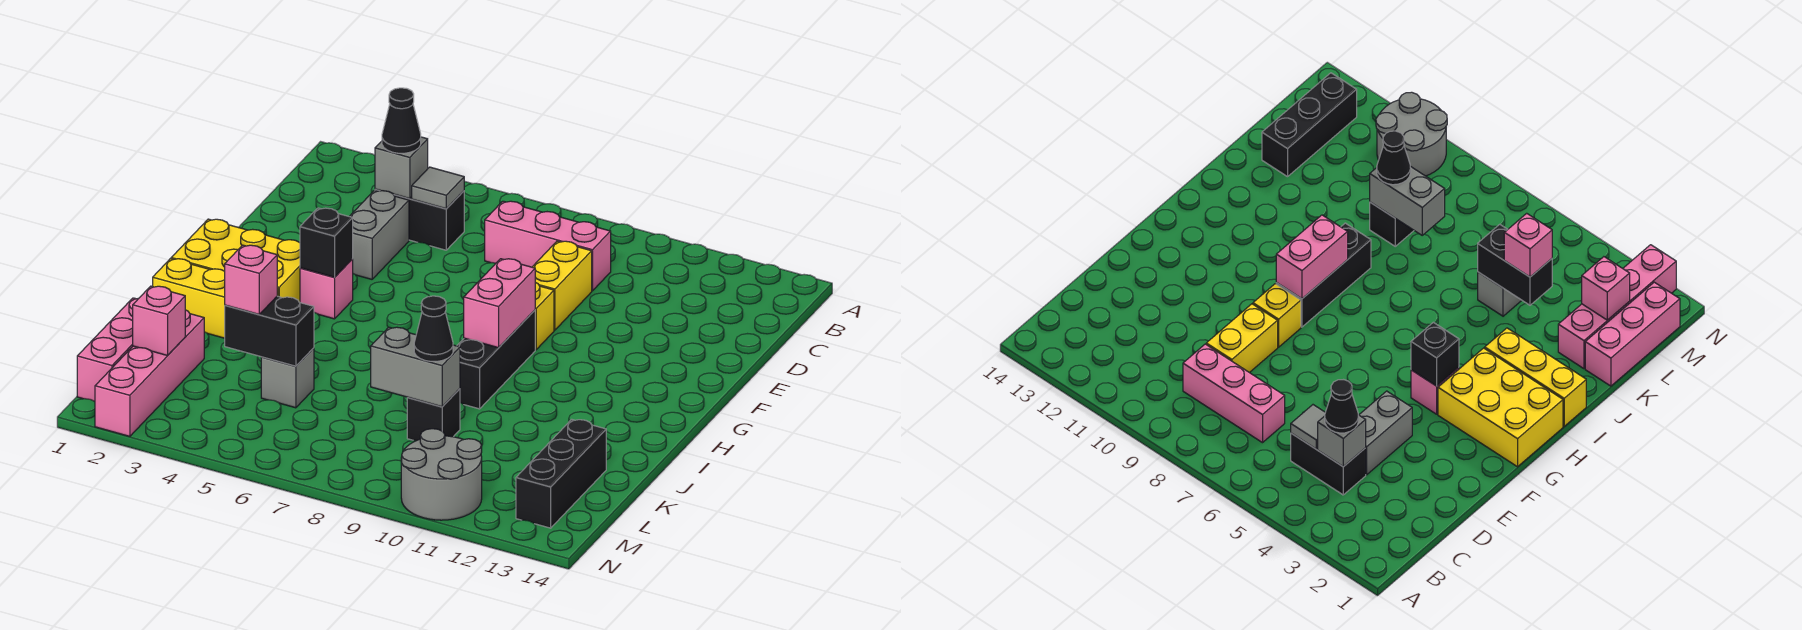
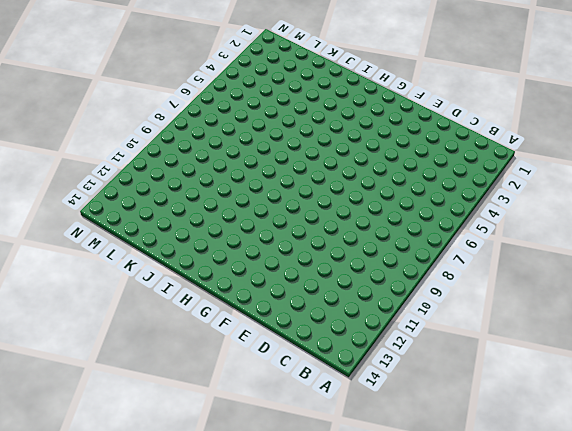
none -> black brick C4:C5 level 1
none -> pink brick C7:C9 level 1
none -> grey brick D4:E4 level 1

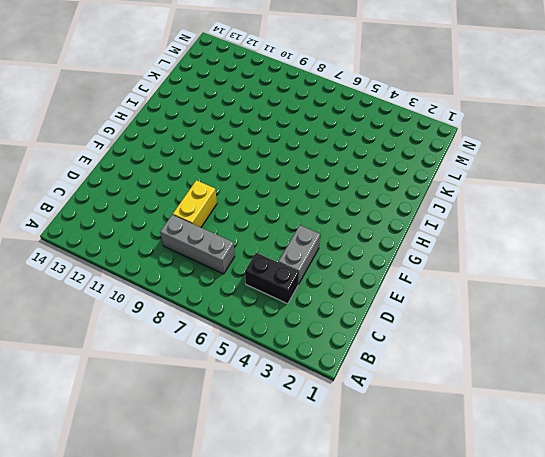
grey brick C7:C9 level 1 -> pink brick C7:C9 level 1
none -> yellow brick F9 level 1
none -> yellow brick G1:H3 level 1
none -> pink brick G4 level 1

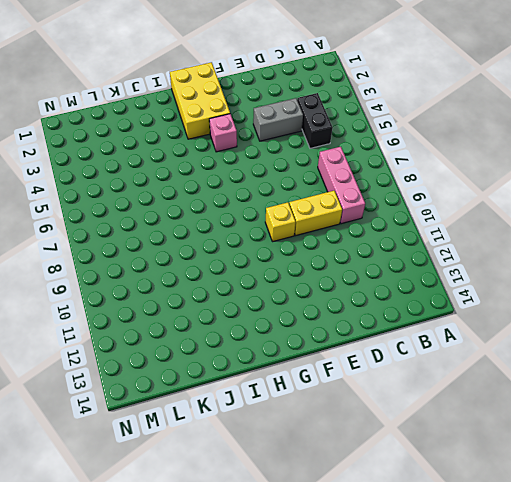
none -> black brick G9:I9 level 1
none -> yellow brick I1:I3 level 1
none -> pink brick K1:M1 level 1

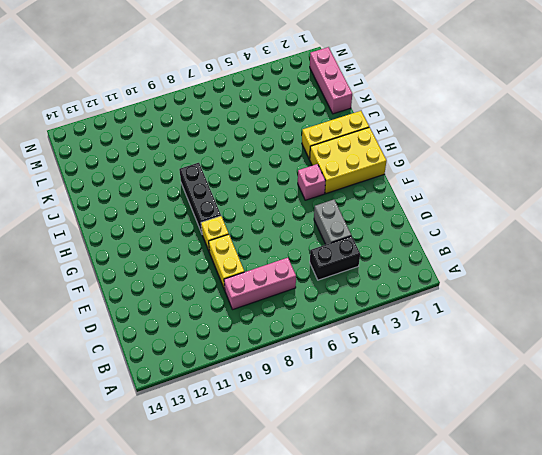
none -> pink brick K2:N2 level 1
none -> grey brick K5 level 1
none -> black brick K9 level 1

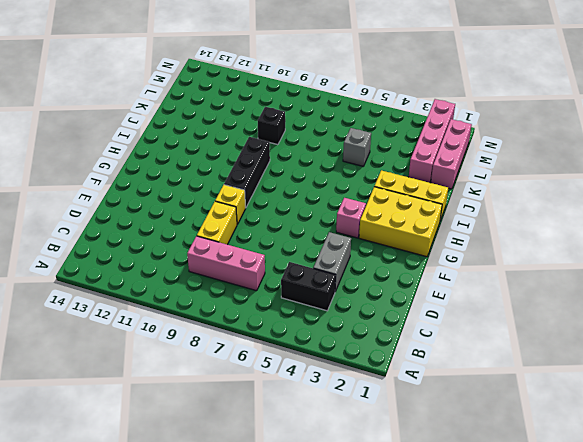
none -> black brick K13:M13 level 1
none -> grey round brick M10:N11 level 1
none -> grey brick C4 level 2

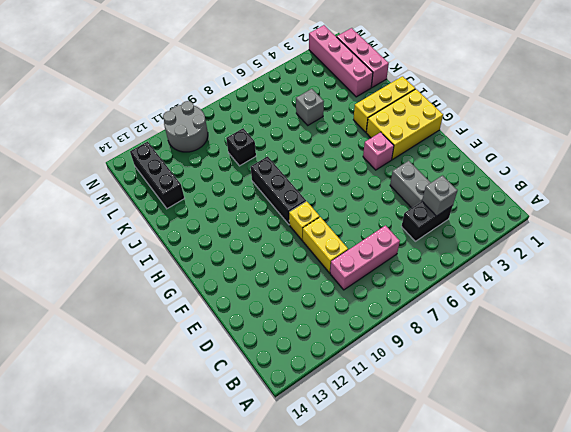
none -> grey tile C5 level 2
none -> black brick G4 level 2
none -> pink brick G9:H9 level 2

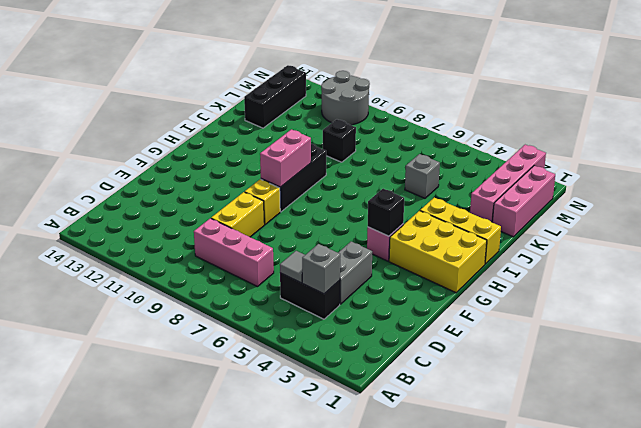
none -> black brick K4:K5 level 2
none -> grey brick K8:K9 level 2
none -> pink brick L2 level 2

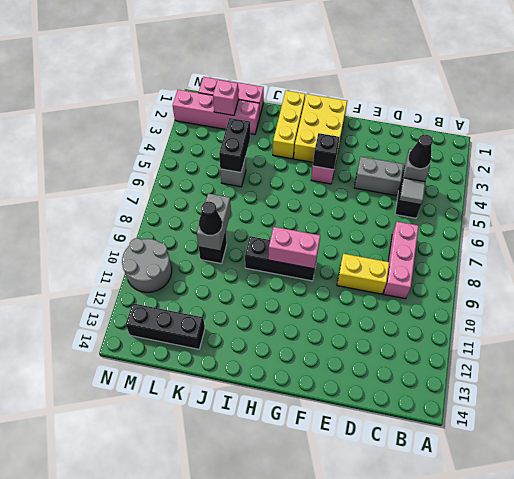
none -> yellow brick F9 level 1
none -> pink brick K4 level 3

